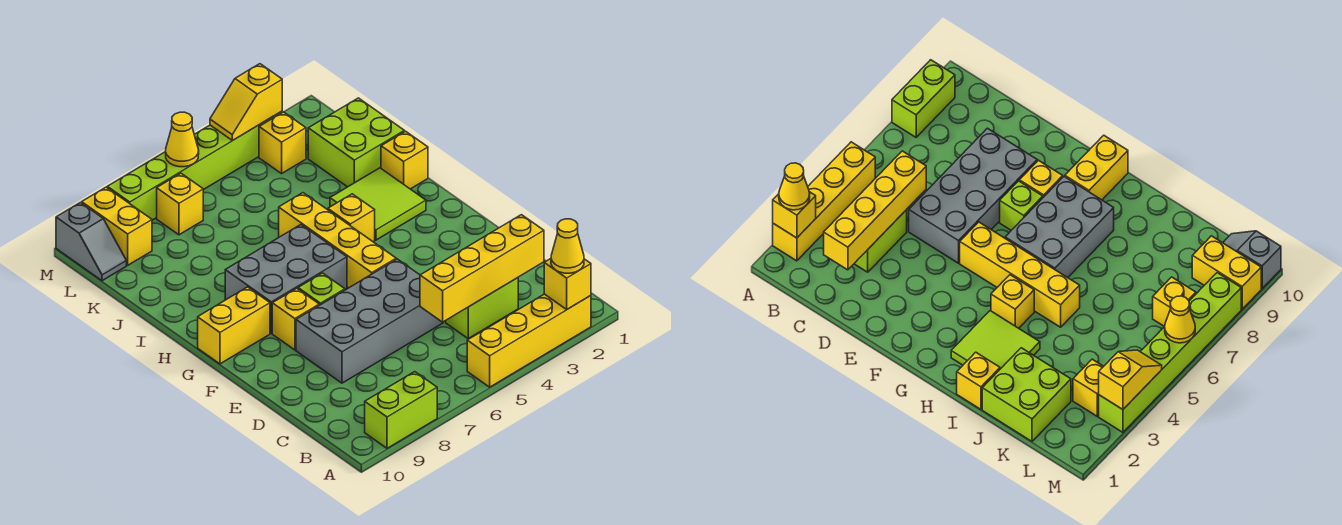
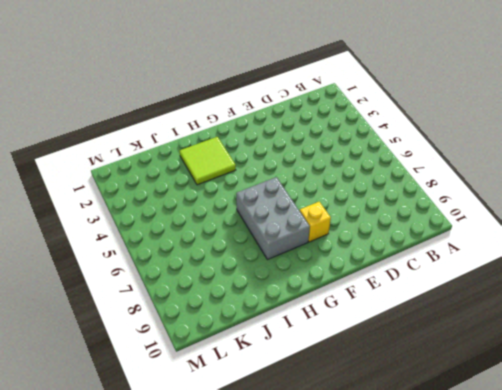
none -> yellow brick A2:A5 level 1
none -> lime brick A8:A9 level 1
none -> lime brick C3:C4 level 1

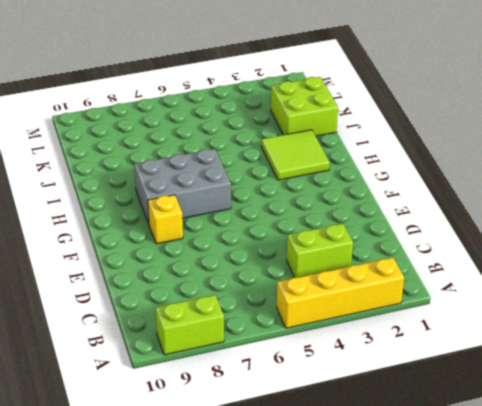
none -> grey brick D5:E8 level 1
none -> yellow brick F5:I5 level 1
none -> lime brick F7 level 1

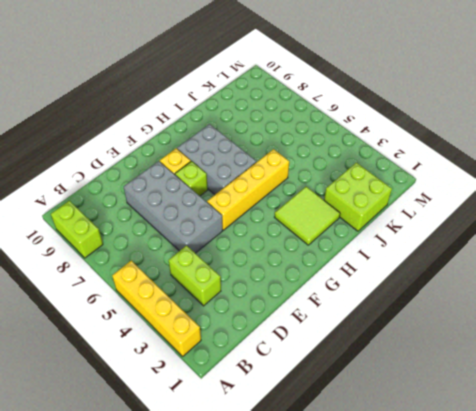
none -> yellow brick G9:G10 level 1
none -> yellow brick H4 level 1
none -> yellow brick I1 level 1

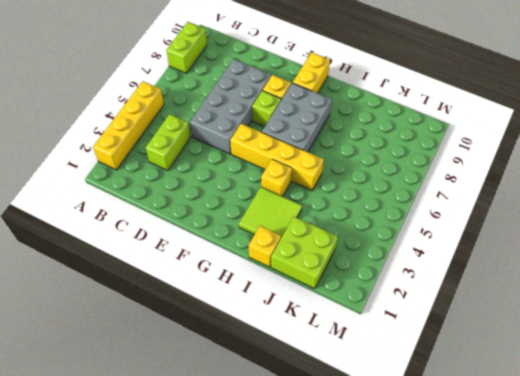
none -> yellow brick L3 level 1
none -> yellow brick L7 level 1
none -> yellow brick L9:M9 level 1

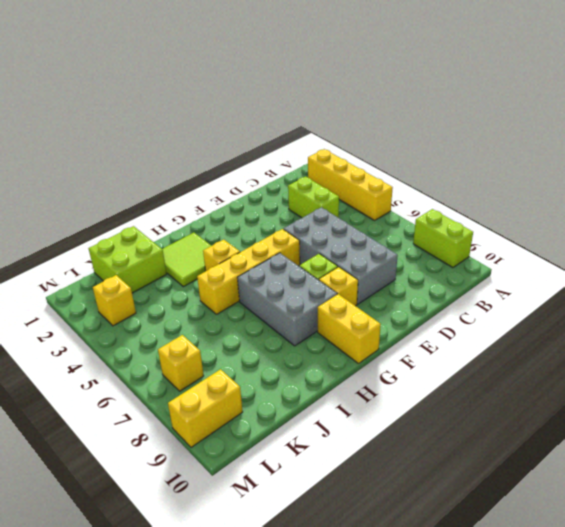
none -> yellow brick I1 level 1
none -> grey slope L10:M10 level 1 top M
none -> lime brick M3:M8 level 1

